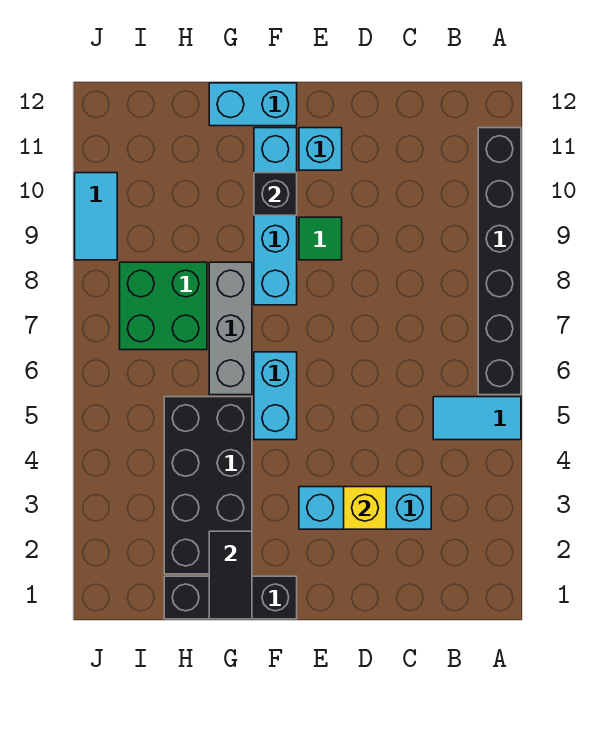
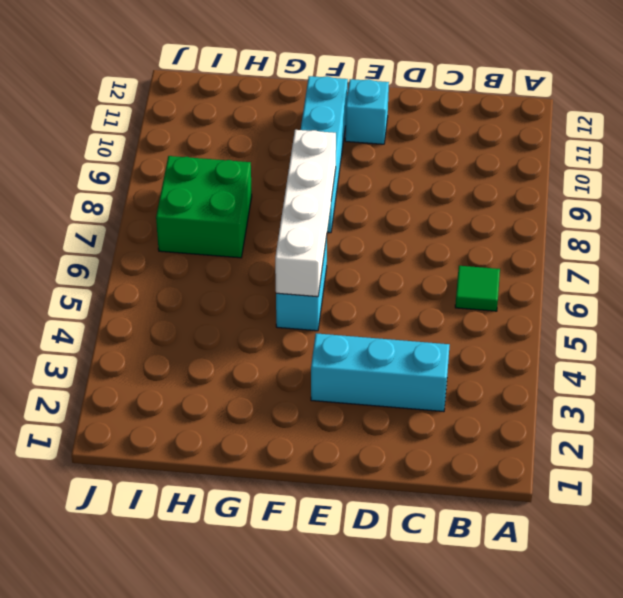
green tile B6 level 1 -> green tile E9 level 1
white brick F5:F8 level 2 -> none
none -> cyan tile A5:B5 level 1
none -> black brick A6:A11 level 1
none -> black brick F1:H1 level 1

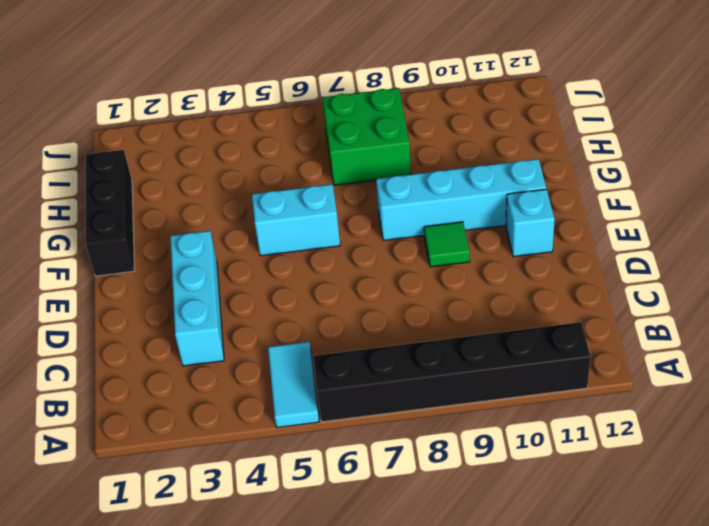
none -> cyan brick F12:G12 level 1
none -> black brick G2:H5 level 1
none -> grey brick G6:G8 level 1

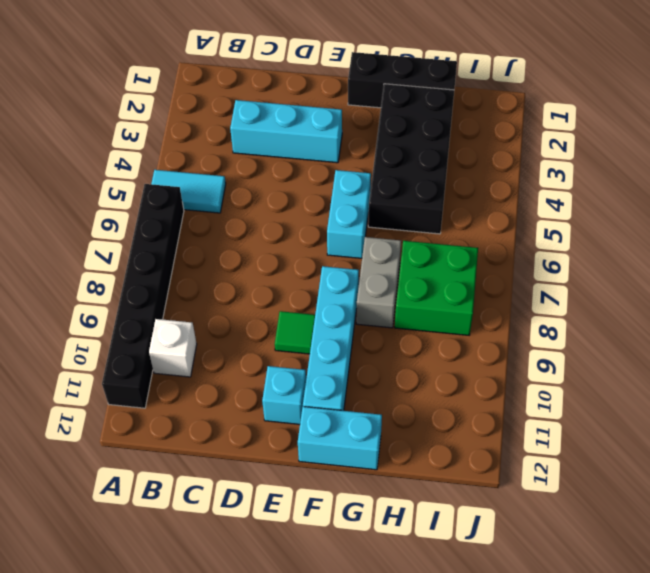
white brick B10 level 1 -> none
grey brick G7:G8 level 1 -> grey brick G6:G8 level 1
none -> cyan tile J9:J10 level 1
none -> yellow brick D3 level 2
none -> black brick F10 level 2

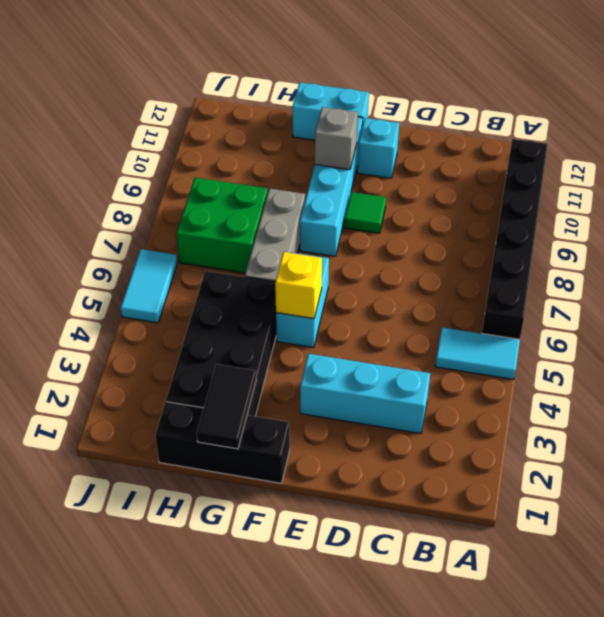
yellow brick F5 level 2 -> yellow brick D3 level 2
grey brick F10 level 2 -> black brick F10 level 2
cyan tile J5:J6 level 1 -> cyan tile J9:J10 level 1

